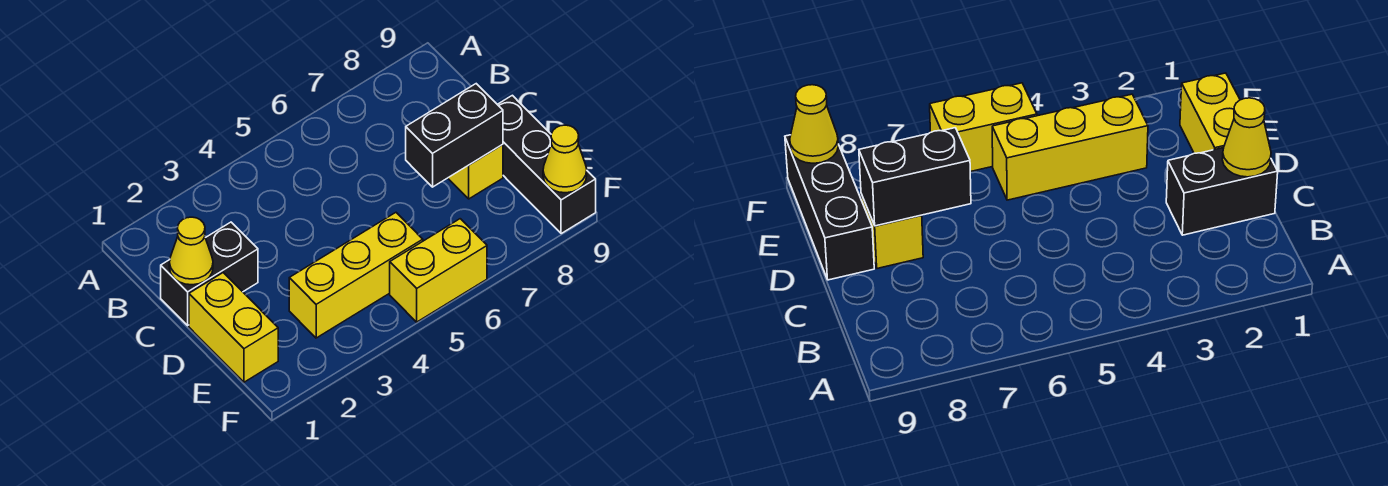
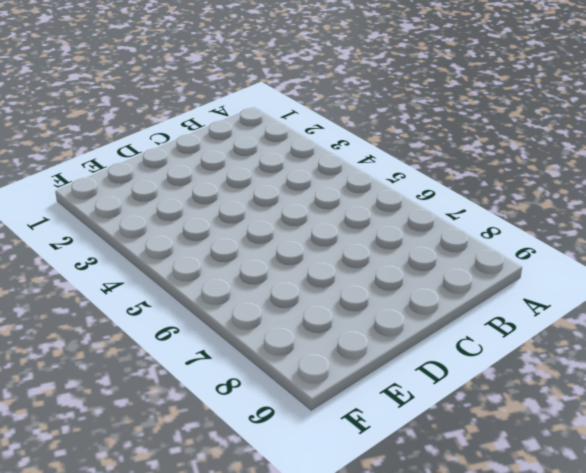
none -> black brick C1:C2 level 1
none -> yellow brick D1:E1 level 1

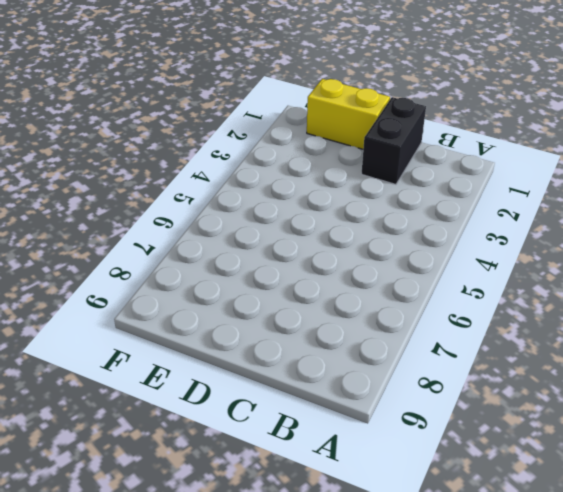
none -> yellow brick D8 level 1
none -> black brick D9:F9 level 1

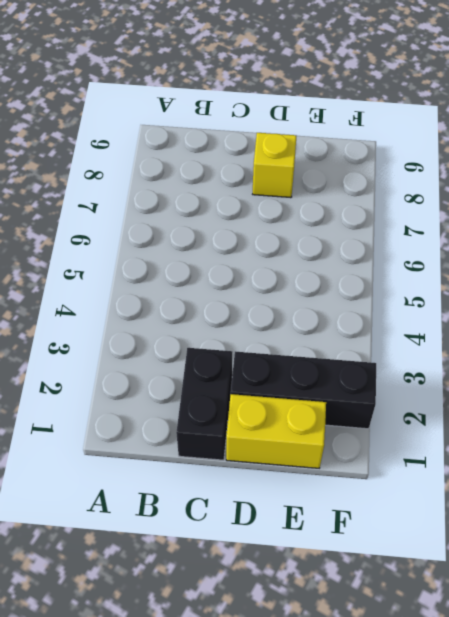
black brick D2:F2 level 1 -> black brick D9:F9 level 1
none -> yellow brick E3:E5 level 1
none -> yellow brick F5:F6 level 1

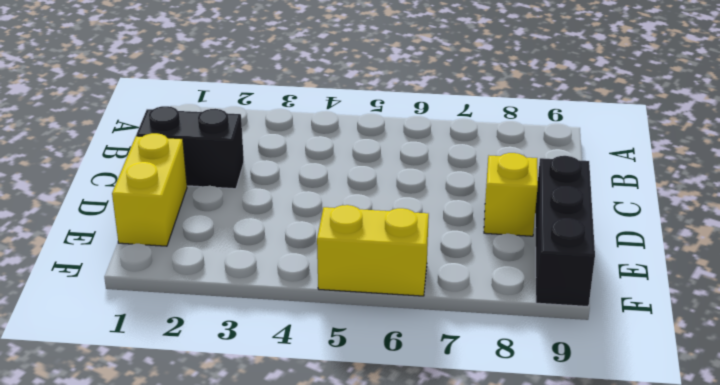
none -> yellow brick E3:E5 level 1
none -> yellow cone C1 level 2

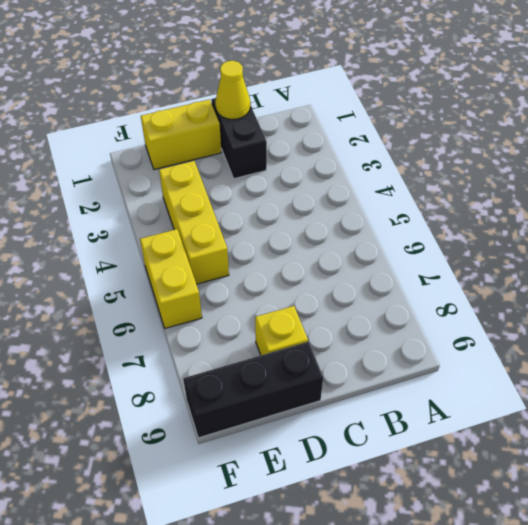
none -> black brick D7:D8 level 2
none -> yellow cone F9 level 2

